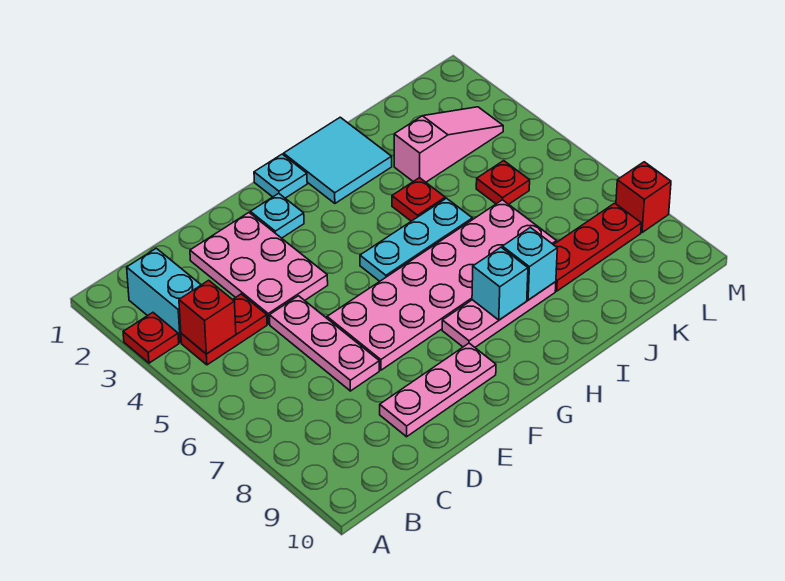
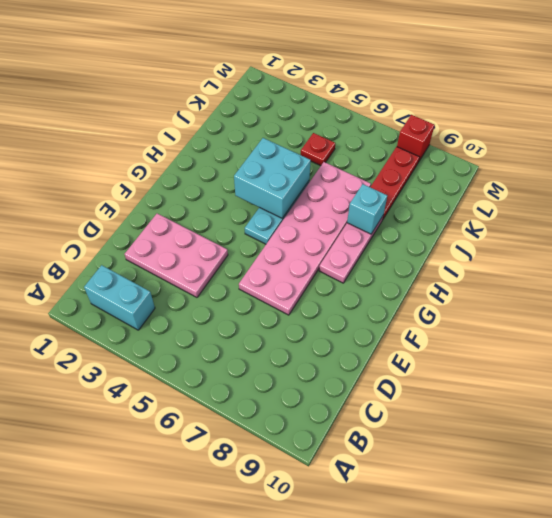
cyan brick H4:I5 level 2 -> none
none -> red plate A3 level 1
none -> red plate B4:C4 level 1
none -> pink plate D5:D7 level 1

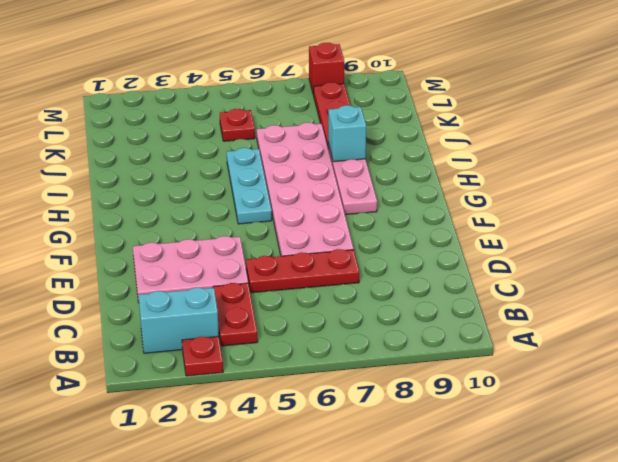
red plate D5:D7 level 1 -> pink plate D5:D7 level 1
none -> pink plate D9:F9 level 1
none -> cyan plate F2 level 1
none -> cyan plate G1 level 1

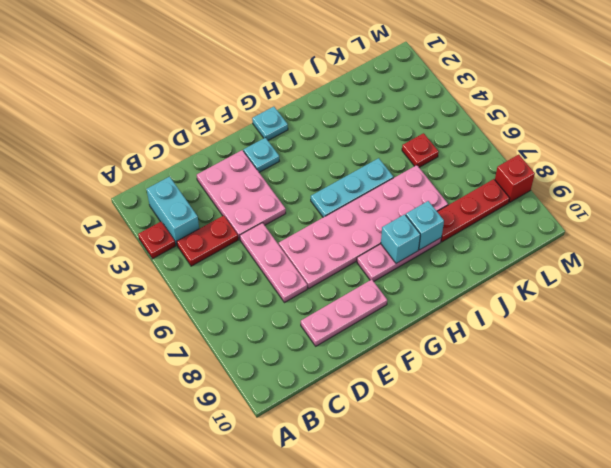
none -> cyan tile H1:I2 level 1
none -> red plate I4 level 1
none -> pink slope J3:L3 level 1 top J

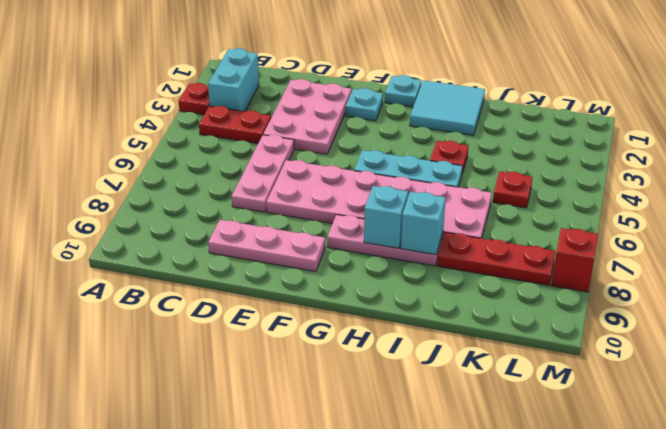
none -> pink slope J3:L3 level 1 top J
none -> red brick B4 level 2

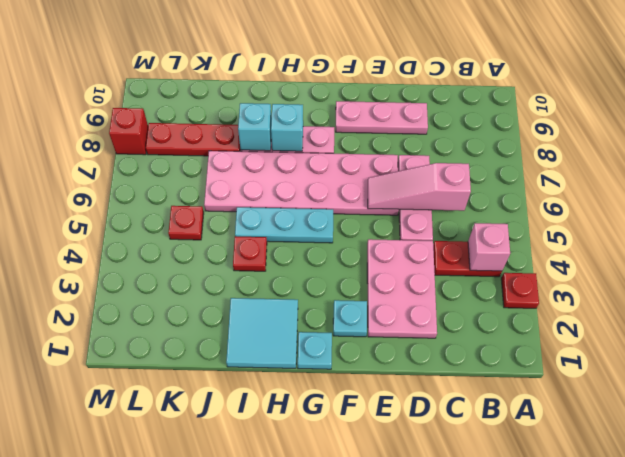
pink brick B4 level 2 -> red brick B4 level 2
pink slope C6:E6 level 2 top C -> pink slope J3:L3 level 1 top J
none -> cyan brick B2:B3 level 1

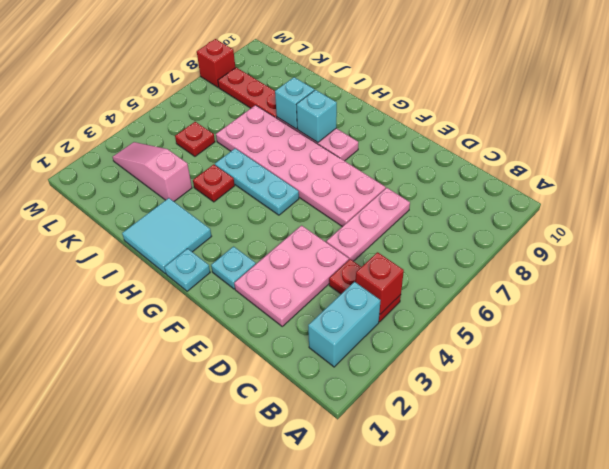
none -> red plate A3 level 1
none -> pink plate D9:F9 level 1

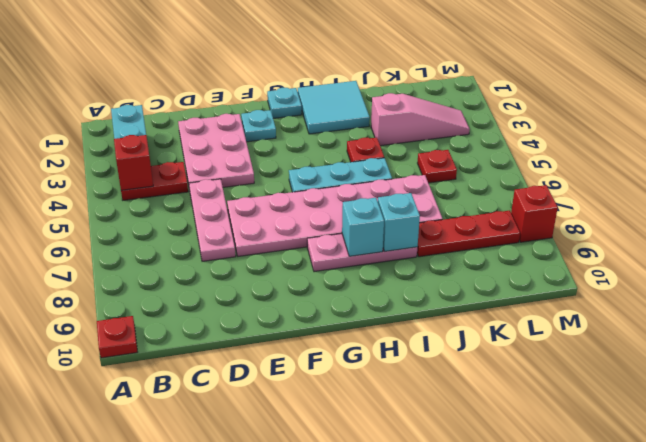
red plate A10 level 1 -> red plate A3 level 1
none -> pink plate D9:F9 level 1

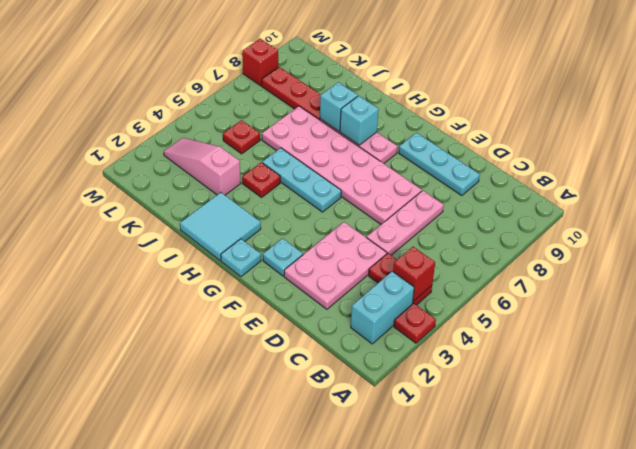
cyan plate D9:F9 level 1 -> pink plate D9:F9 level 1

